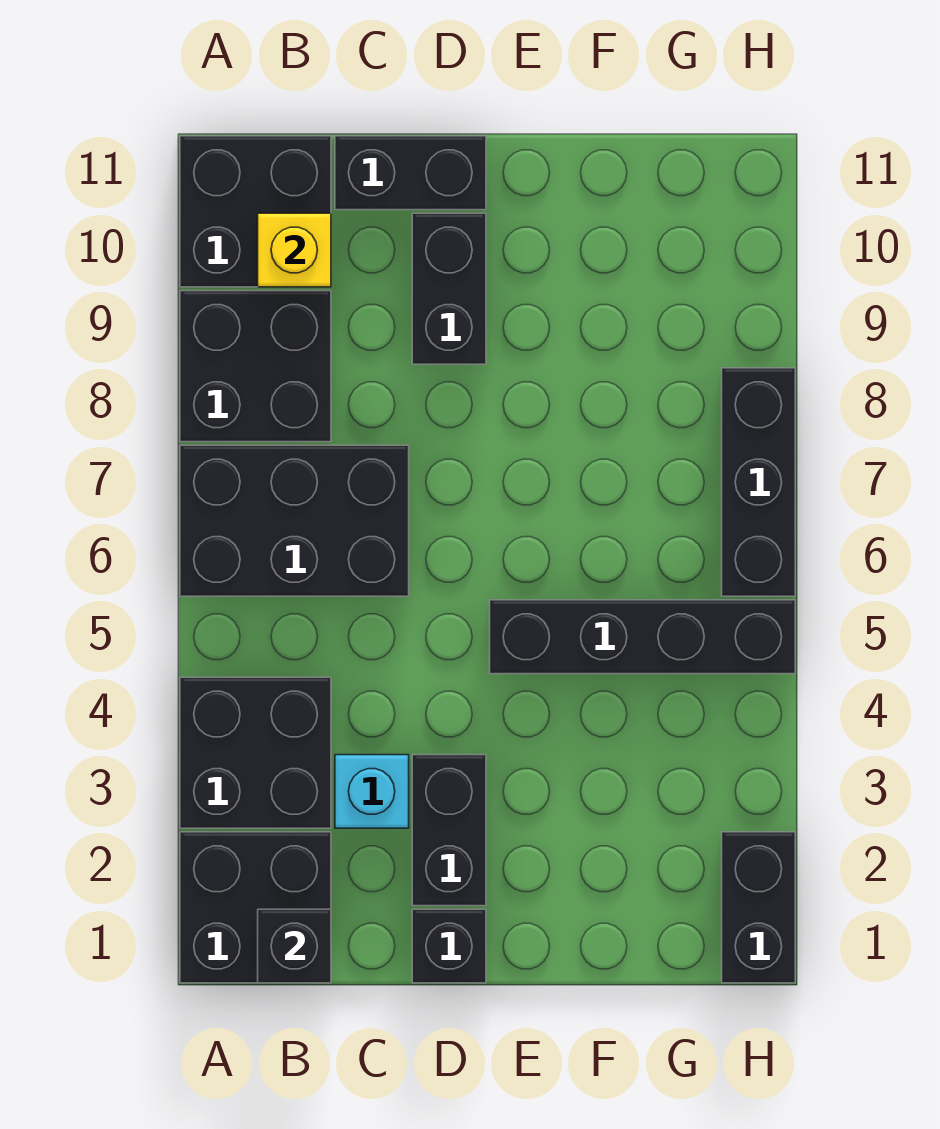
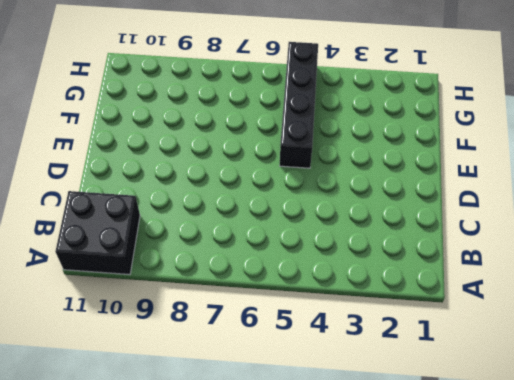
none -> black brick A1:B2 level 1
none -> black brick A3:B4 level 1
none -> black brick A6:C7 level 1

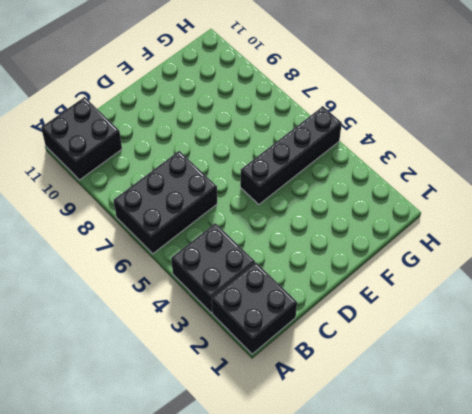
none -> black brick A8:B9 level 1
none -> cyan brick C3 level 1
none -> black brick C11:D11 level 1

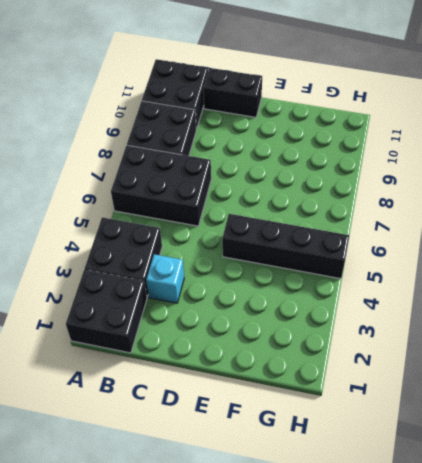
none -> black brick D1 level 1
none -> black brick D2:D3 level 1
none -> black brick D9:D10 level 1

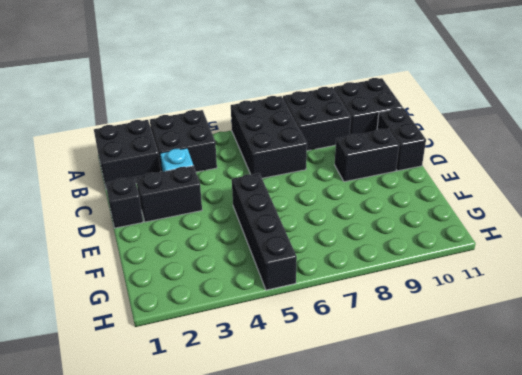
none -> black brick H1:H2 level 1
none -> black brick H6:H8 level 1
none -> black brick B1 level 2

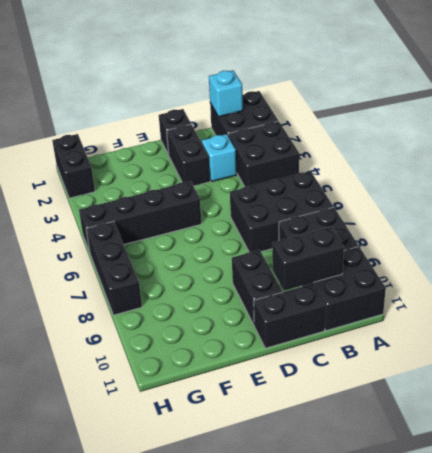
cyan brick B1 level 2 -> black brick B1 level 2
black brick B10:C10 level 2 -> yellow brick B10 level 2

